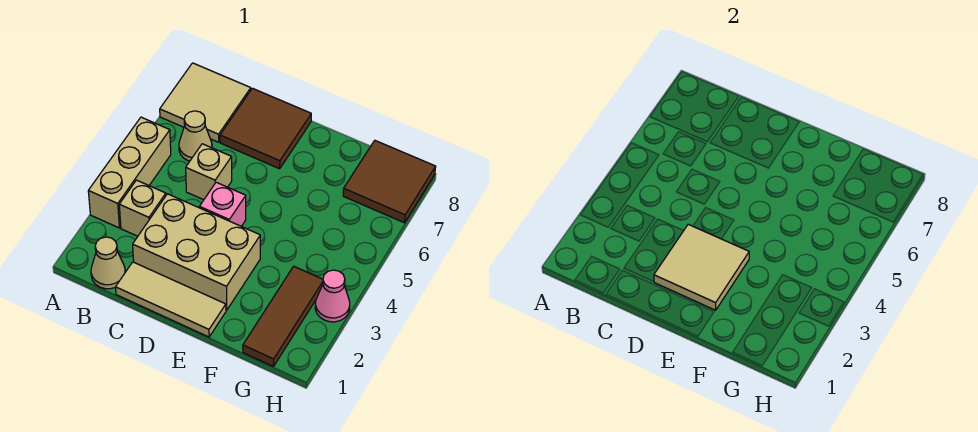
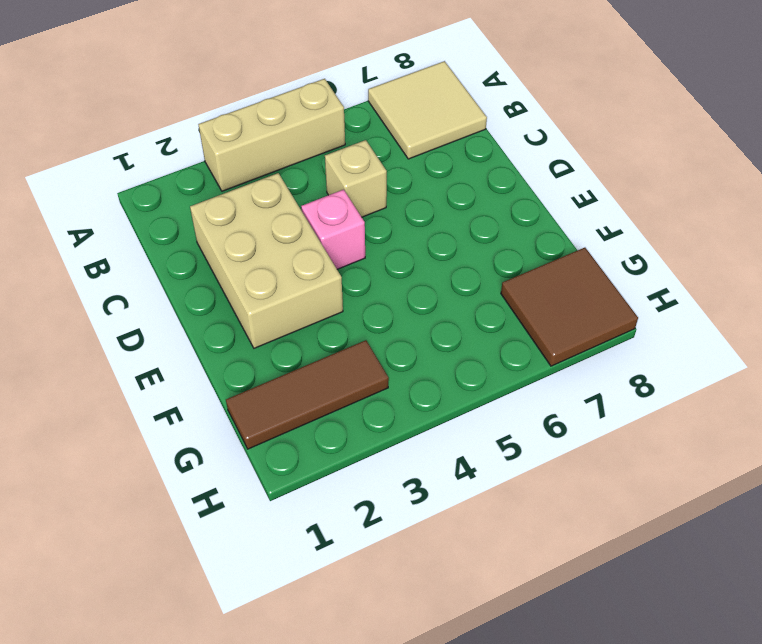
none -> tan cone B1 level 1
none -> tan brick B3 level 1
none -> tan cone B6 level 1

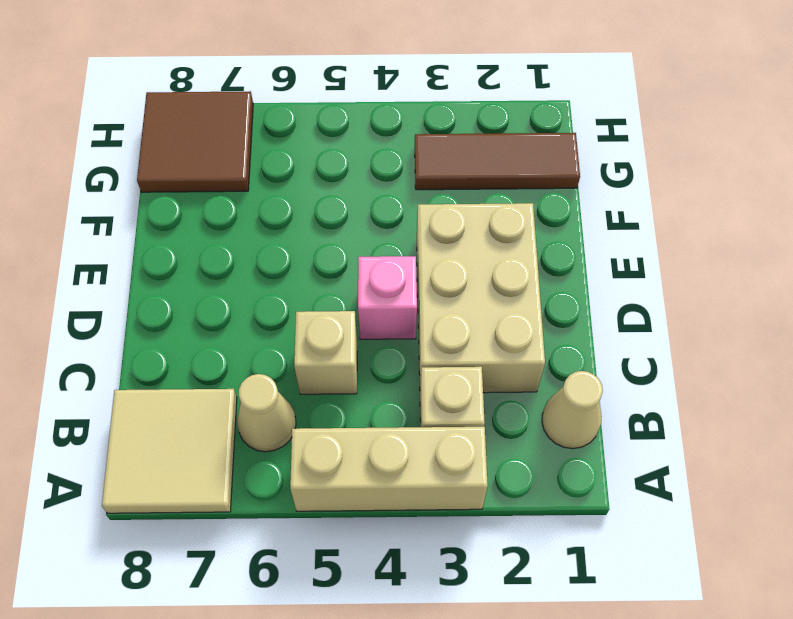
none -> tan tile C1:E1 level 1
none -> brown tile C7:D8 level 1
none -> pink cone H3 level 1

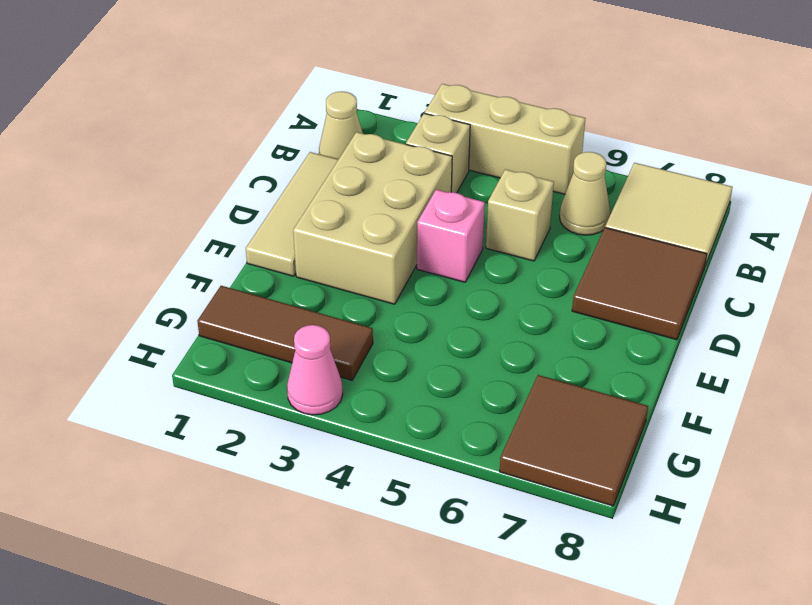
none -> tan tile D2:E3 level 2

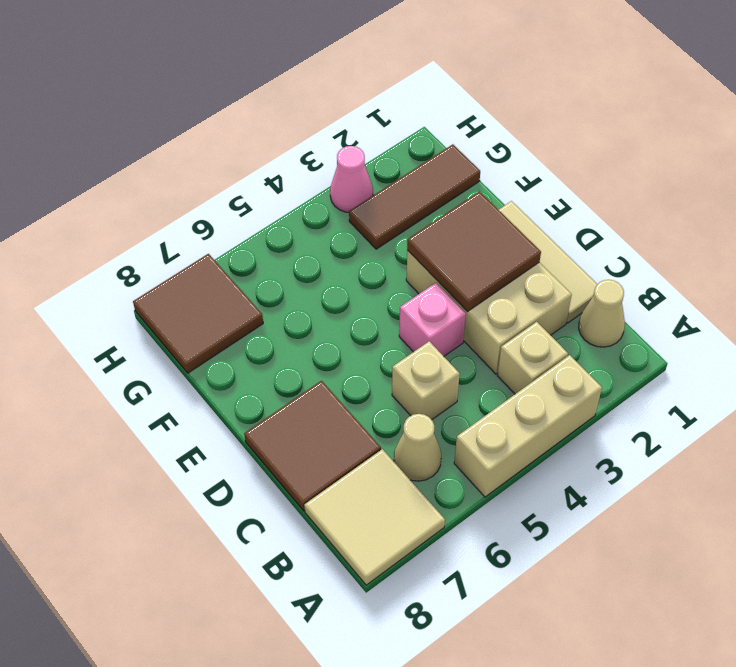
brown tile D2:E3 level 2 -> tan tile D2:E3 level 2

